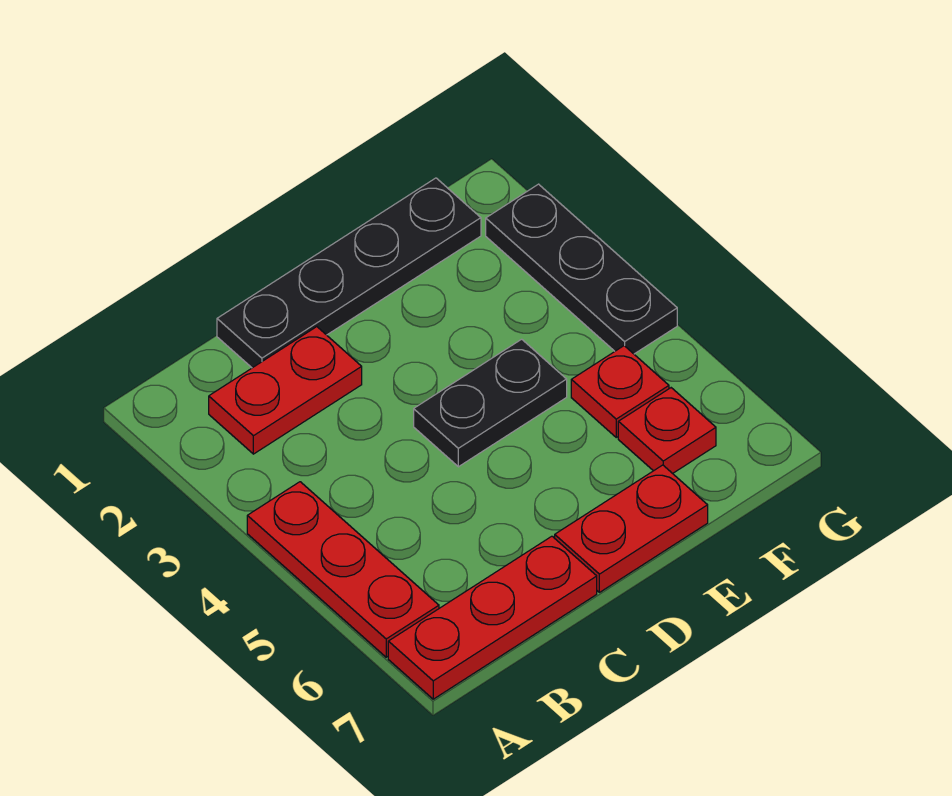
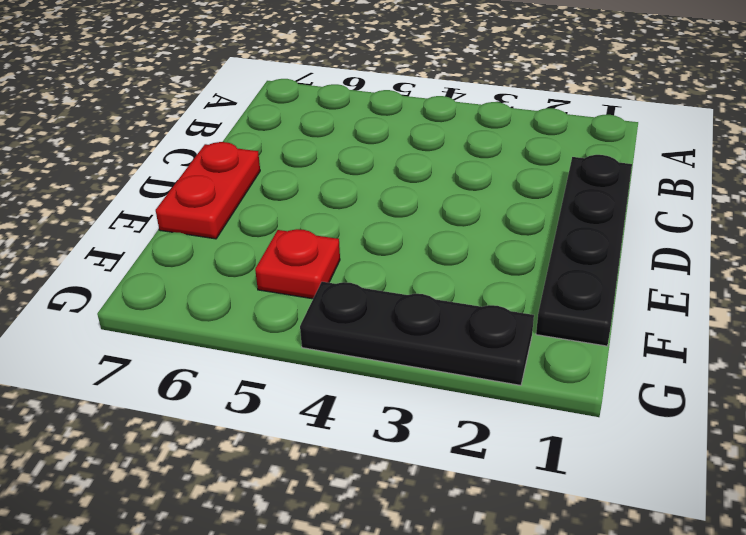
none -> red plate A4:A6 level 1
none -> red plate A7:C7 level 1

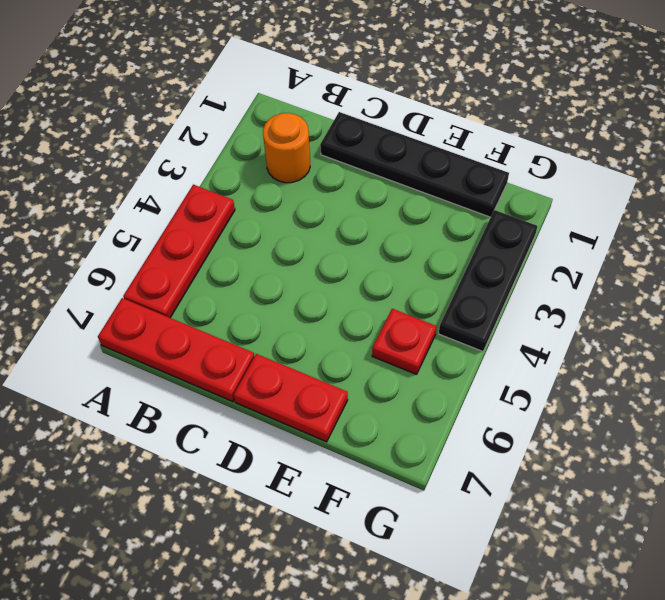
orange round brick B2 level 1 -> red plate B2:C2 level 1
none -> black plate D4:E4 level 1
none -> red plate F6 level 1

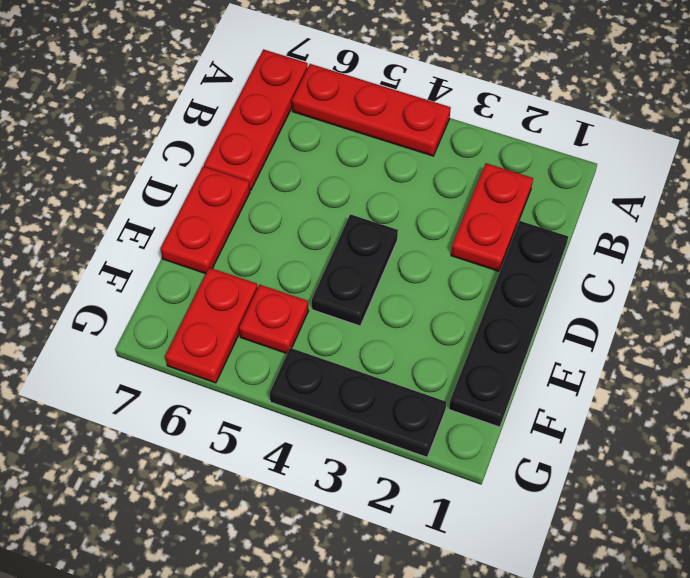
red plate F6:G6 level 1 -> red plate F6 level 1

